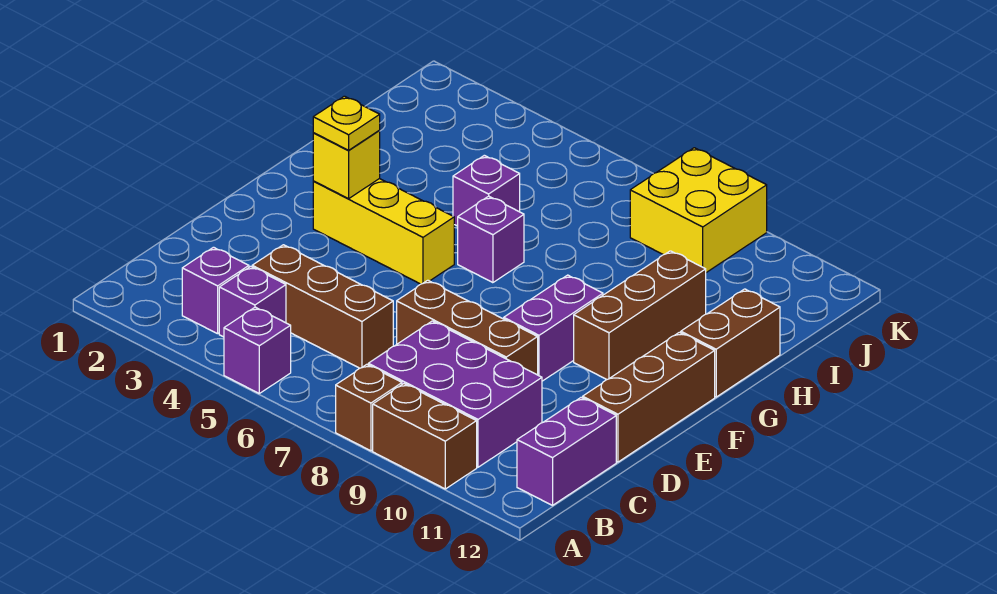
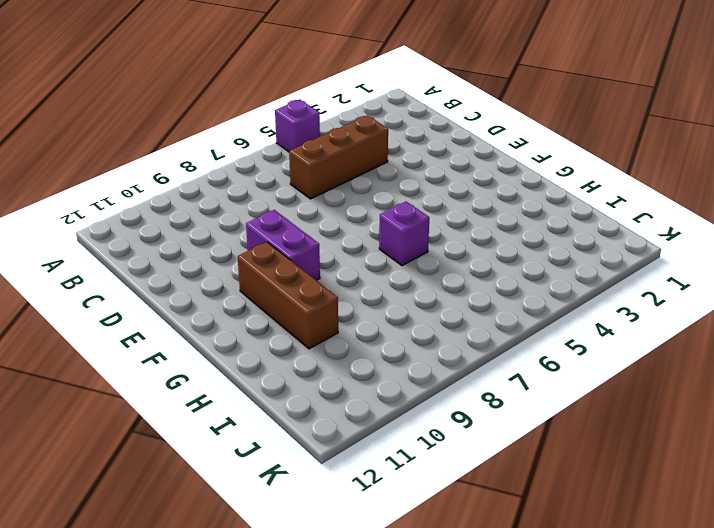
none -> brown brick A8 level 1
none -> brown brick A9:A10 level 1
none -> purple brick B3 level 1

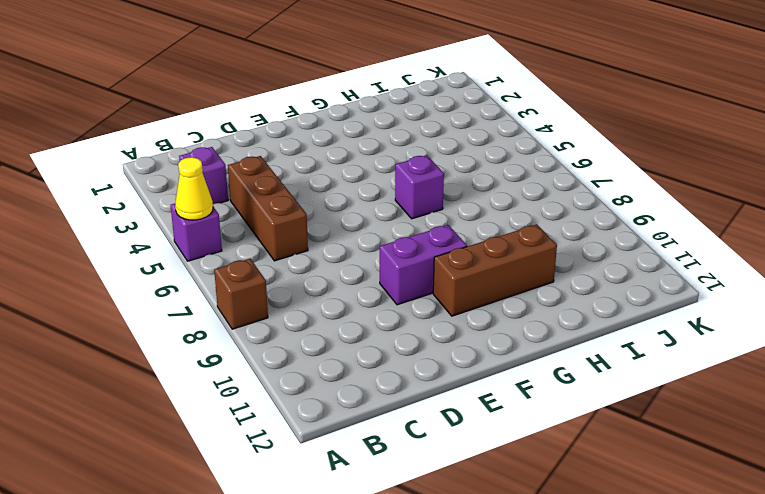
yellow cone A5 level 2 -> none
none -> brown brick A9:A10 level 1
none -> purple brick B4 level 1
none -> purple brick B8:C10 level 1

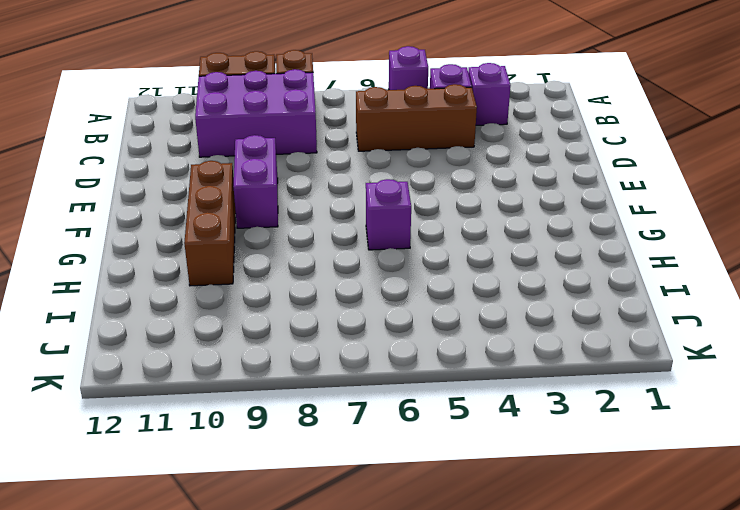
none -> purple brick B12:C12 level 1
none -> brown brick D7:D9 level 1
none -> brown brick D12:F12 level 1

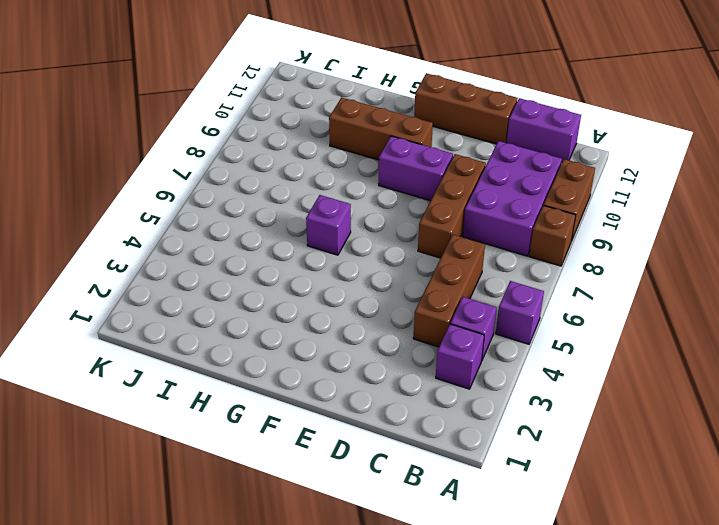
none -> yellow brick F3:F5 level 1
none -> brown brick G12:H12 level 1
none -> purple brick H5 level 1

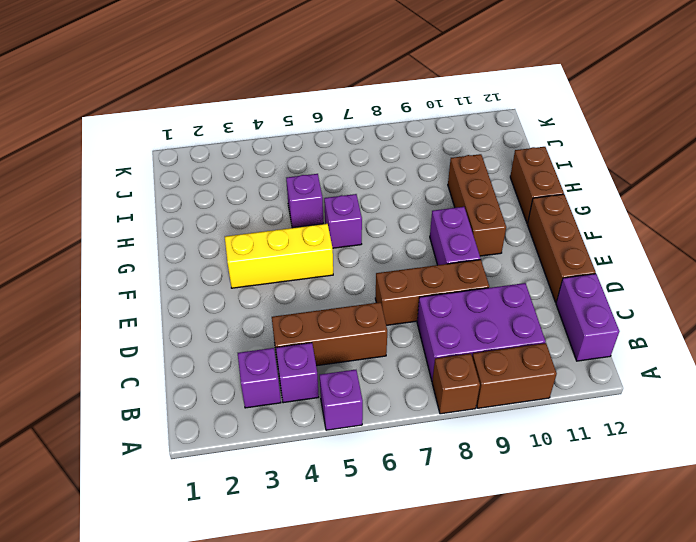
none -> yellow brick J8:K9 level 1
none -> yellow brick F3 level 2
none -> yellow plate F3 level 3

